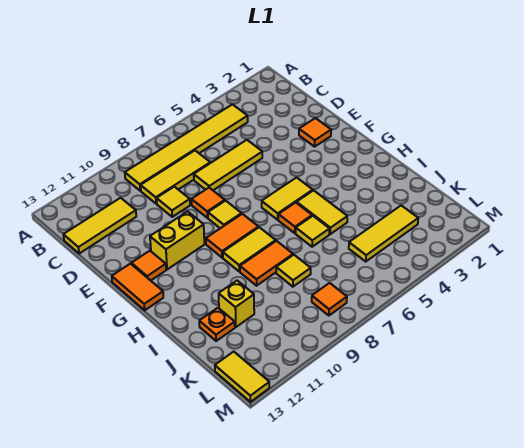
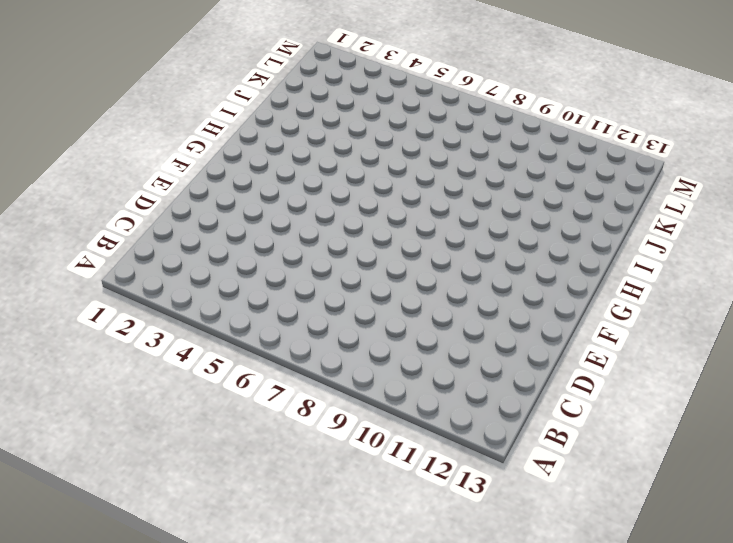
none -> yellow tile B4:B9 level 1
none -> yellow tile C7:C9 level 1
none -> yellow tile C11:C13 level 1

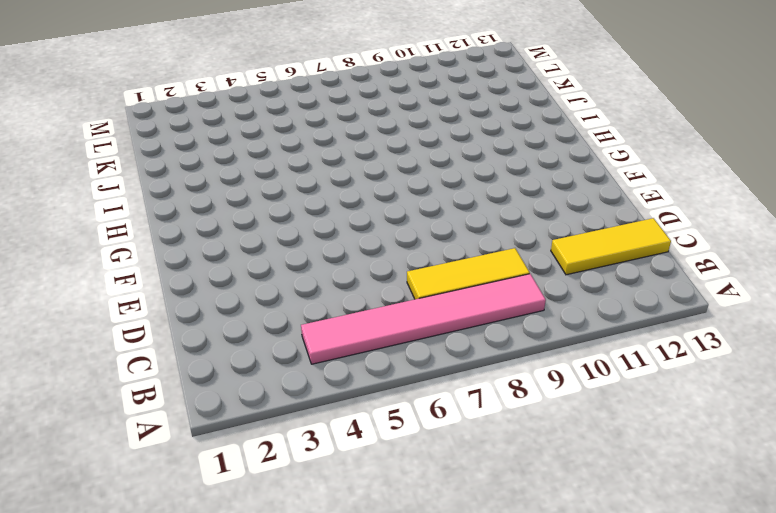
pink tile B4:B9 level 1 -> yellow tile B4:B9 level 1
none -> yellow tile D5:D7 level 1
none -> yellow tile D9 level 1
none -> orange tile E2 level 1

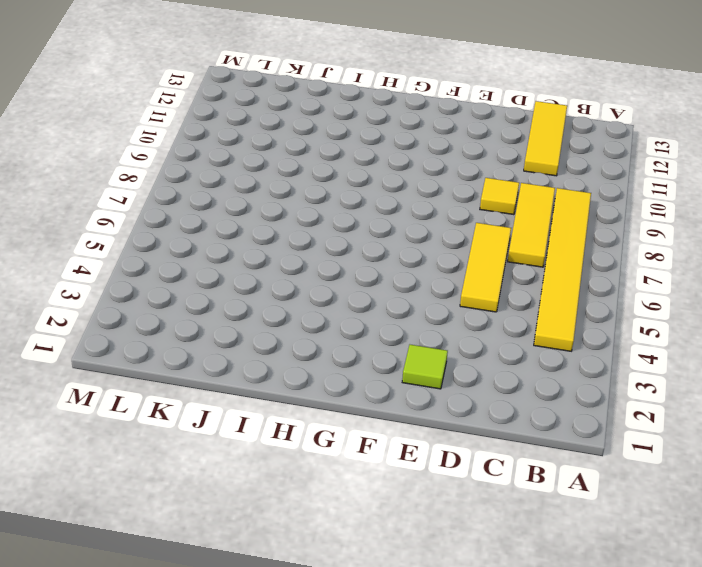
lime tile E2 level 1 -> orange tile E2 level 1
none -> orange tile E8 level 1
none -> yellow tile F8 level 1
none -> yellow brick F10:F11 level 1

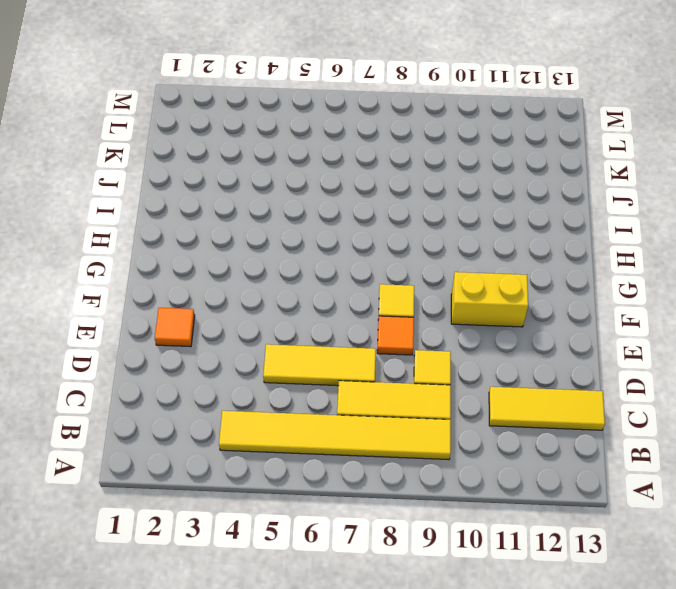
none -> orange tile F12 level 1
none -> orange tile F13:G13 level 1
none -> yellow tile G5:G6 level 1

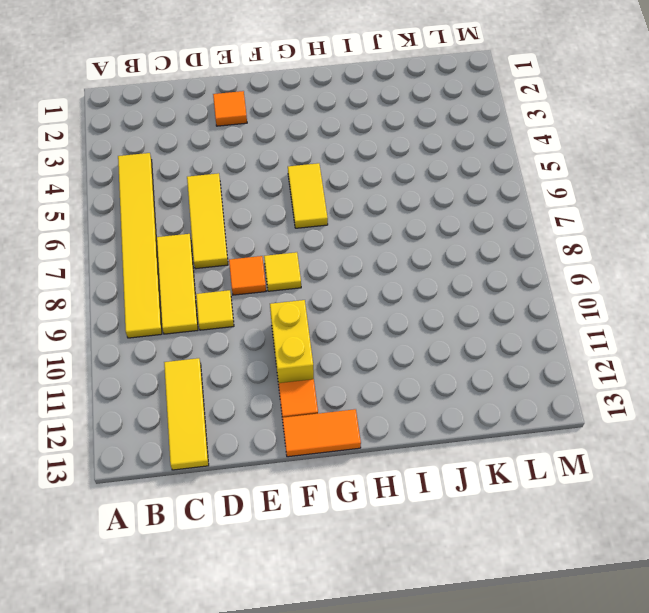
none -> orange tile G8:G9 level 1
none -> yellow tile H5:I5 level 1
none -> orange tile H6 level 1

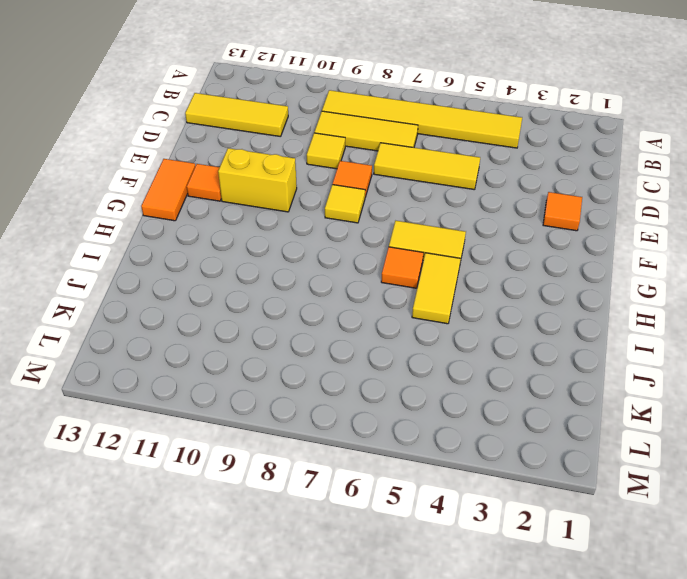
none -> orange tile G8:G9 level 1
none -> yellow tile H8:H9 level 1
none -> yellow tile I6 level 1

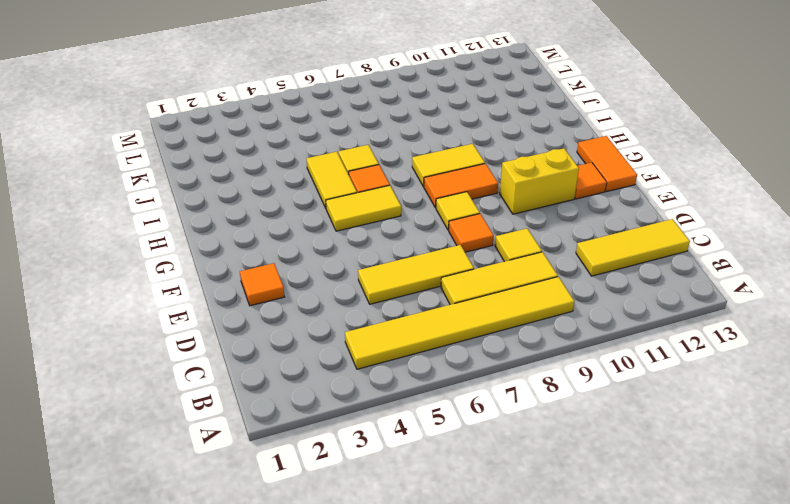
none -> orange tile I8:I9 level 1
none -> yellow tile J8 level 1
none -> yellow brick J11 level 1

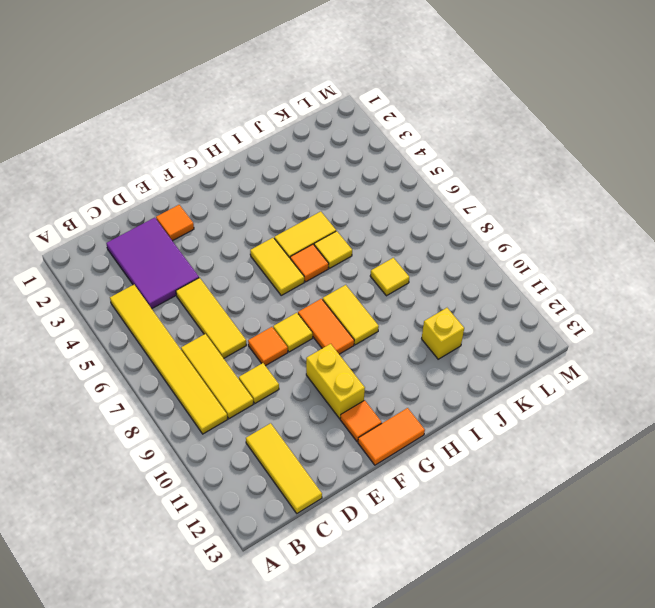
purple tile C2:D4 level 1 -> none
none -> orange tile I8:I9 level 1
none -> orange plate J12 level 1
none -> yellow tile K3:K5 level 1

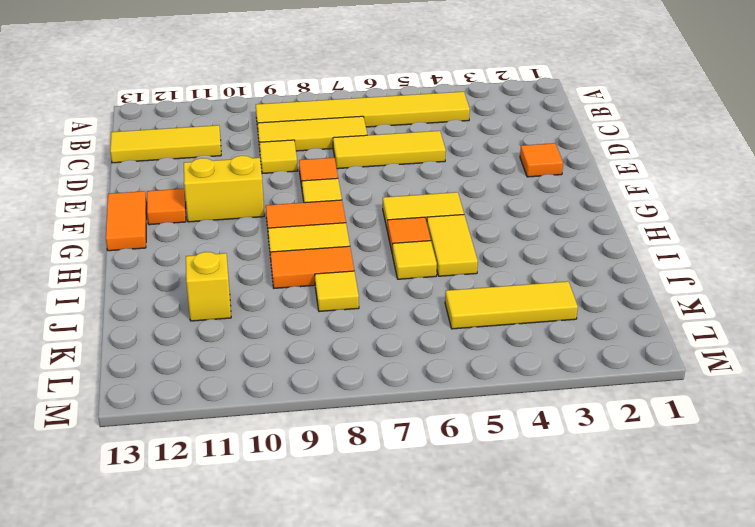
none -> orange plate J12 level 1
none -> orange tile L8 level 1
none -> yellow tile L13:M13 level 1

